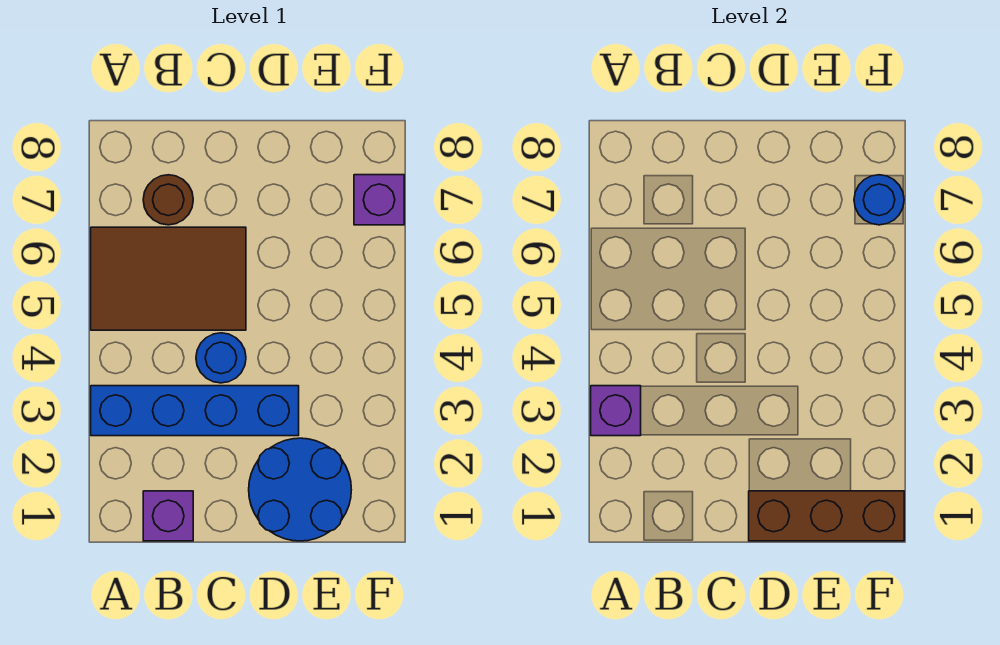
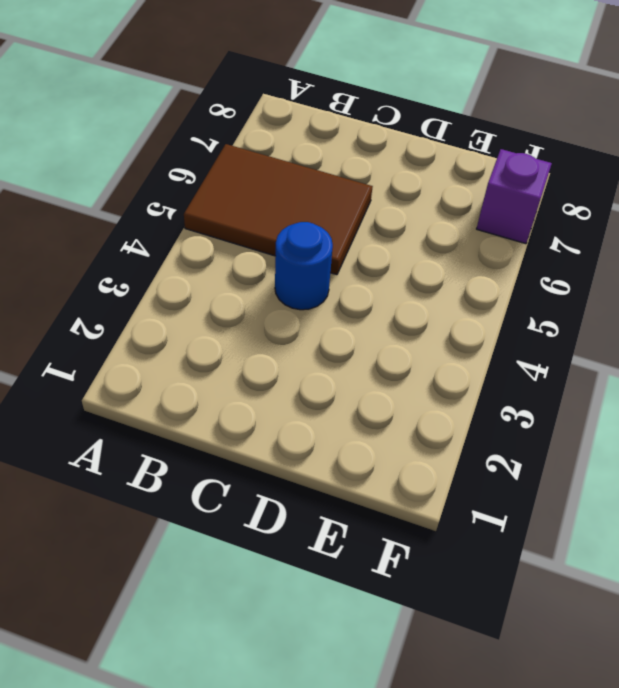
none -> blue brick A3:D3 level 1
none -> purple brick B1 level 1

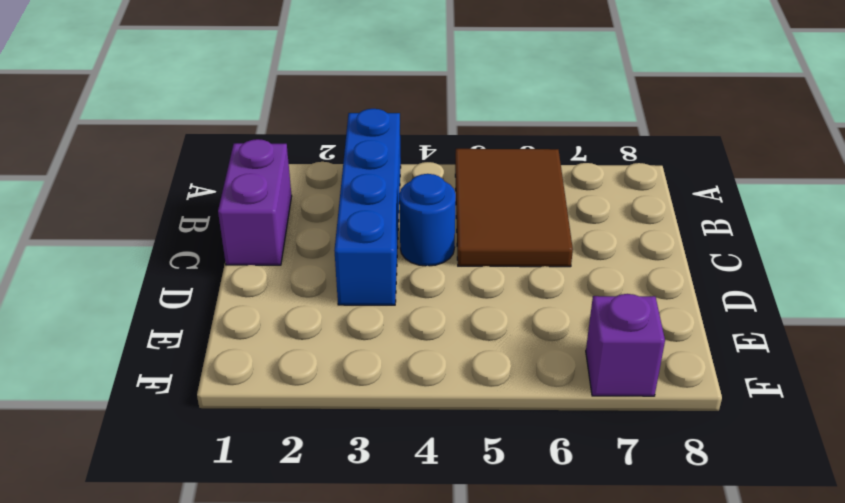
purple brick B1:C1 level 1 -> purple brick B1 level 1
none -> brown round brick B7 level 1
none -> blue round brick D1:E2 level 1

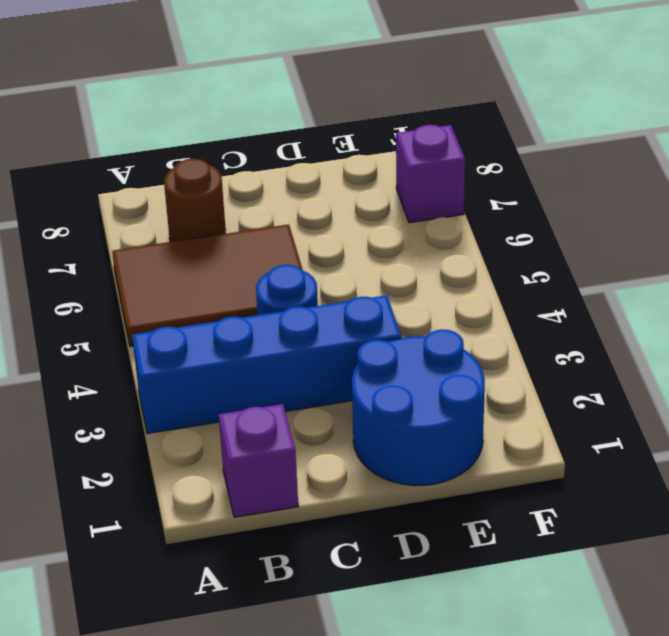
none -> purple brick A3 level 2
none -> brown brick D1:F1 level 2

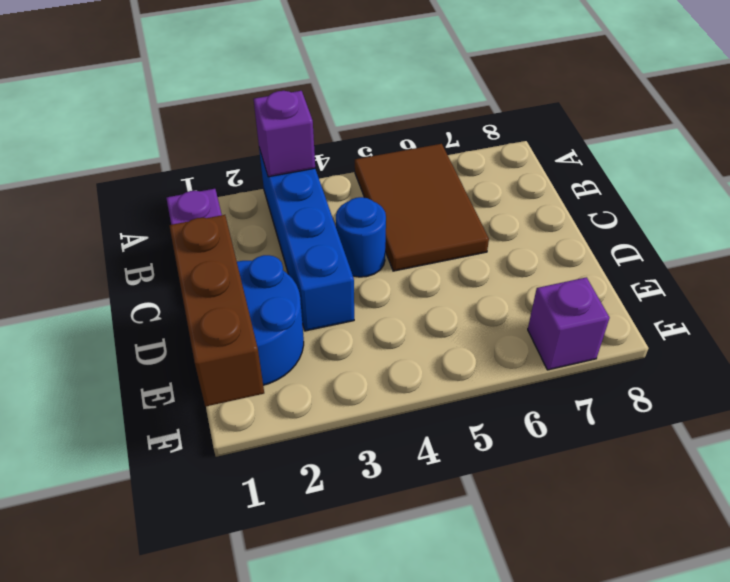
none -> brown round brick B7 level 1
none -> blue round brick F7 level 2

